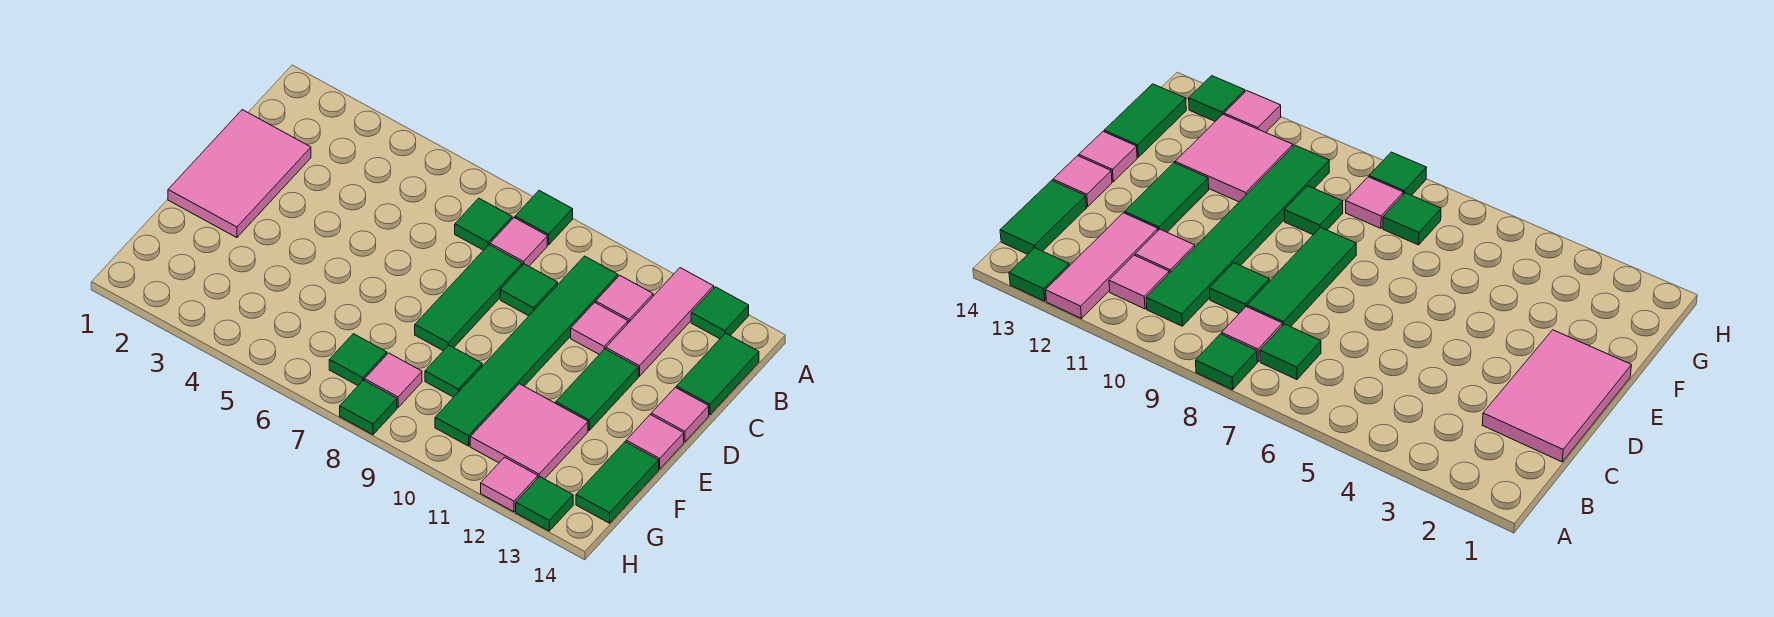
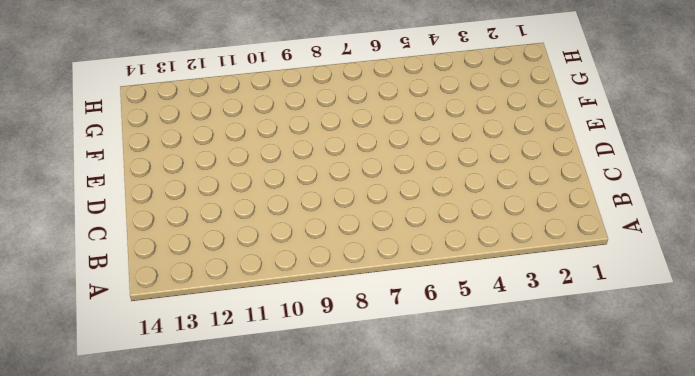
none -> green tile A8 level 1
none -> pink tile A12:C12 level 1
none -> green tile A13 level 1

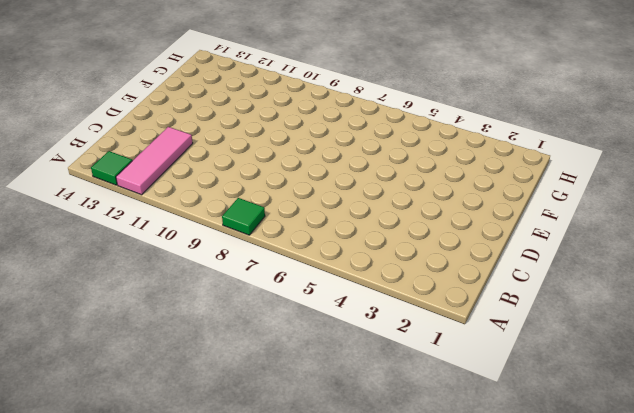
none -> green tile B7 level 1
none -> pink tile B8 level 1
none -> green tile B10:G10 level 1

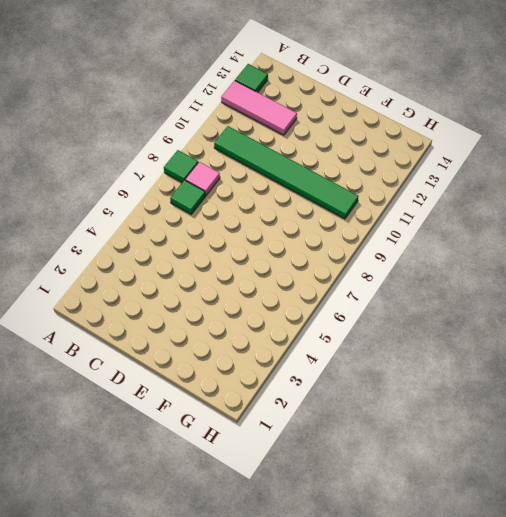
none -> pink tile B11 level 1
none -> green tile B14:C14 level 1
none -> pink tile C1:E2 level 1

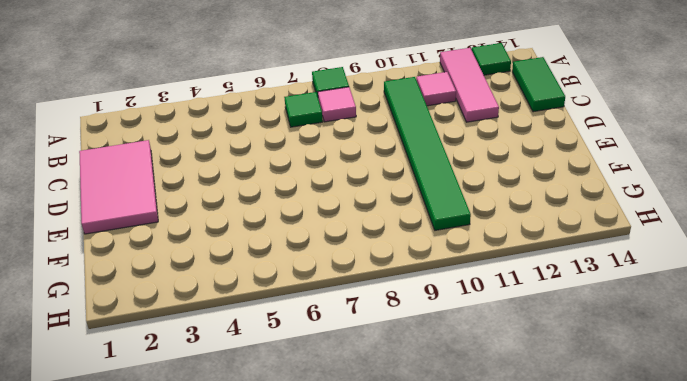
none -> green tile C8:E8 level 1
none -> green tile C9 level 1
none -> pink tile C11 level 1

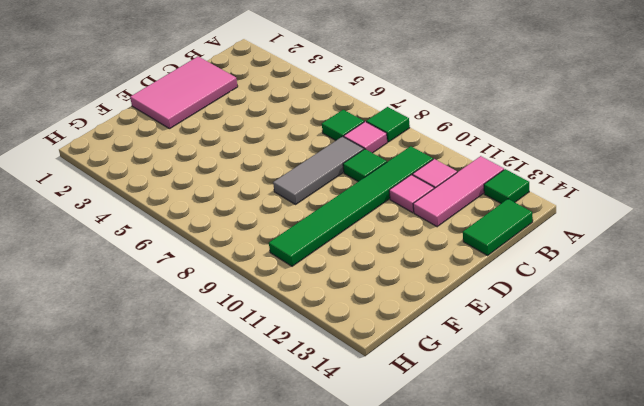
grey tile C8:E8 level 1 -> green tile C8:E8 level 1
none -> green tile D12:E12 level 1
none -> pink tile D14 level 1
none -> pink tile E14 level 1

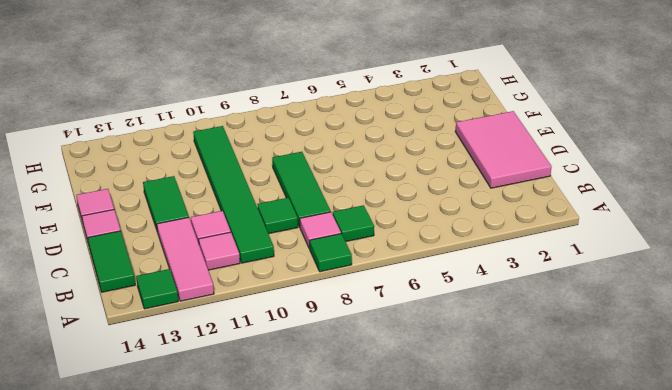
none -> green tile F9 level 1
none -> pink tile F11:G12 level 1
none -> green tile F14:G14 level 1

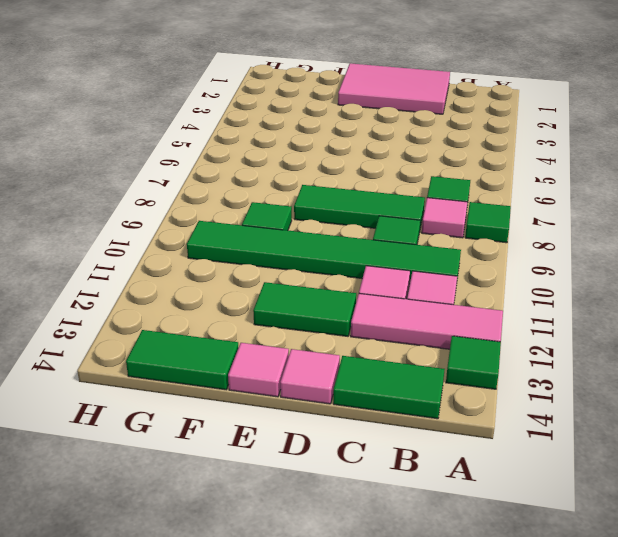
none -> pink tile F11:G12 level 1
none -> green tile G7 level 1
none -> pink tile G8 level 1

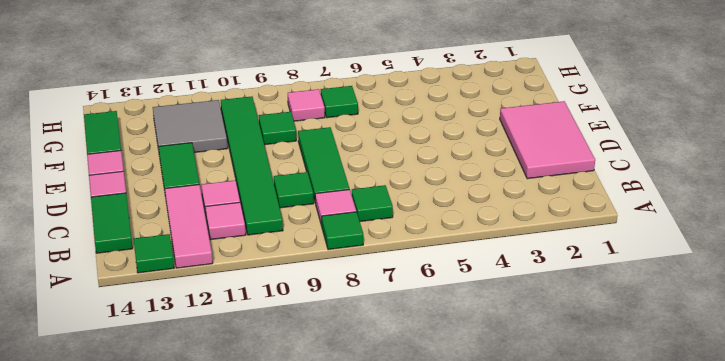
grey tile F11:G12 level 1 -> pink tile F11:G12 level 1
none -> green tile H8 level 1
none -> pink tile H12 level 1
none -> green tile H13 level 1

